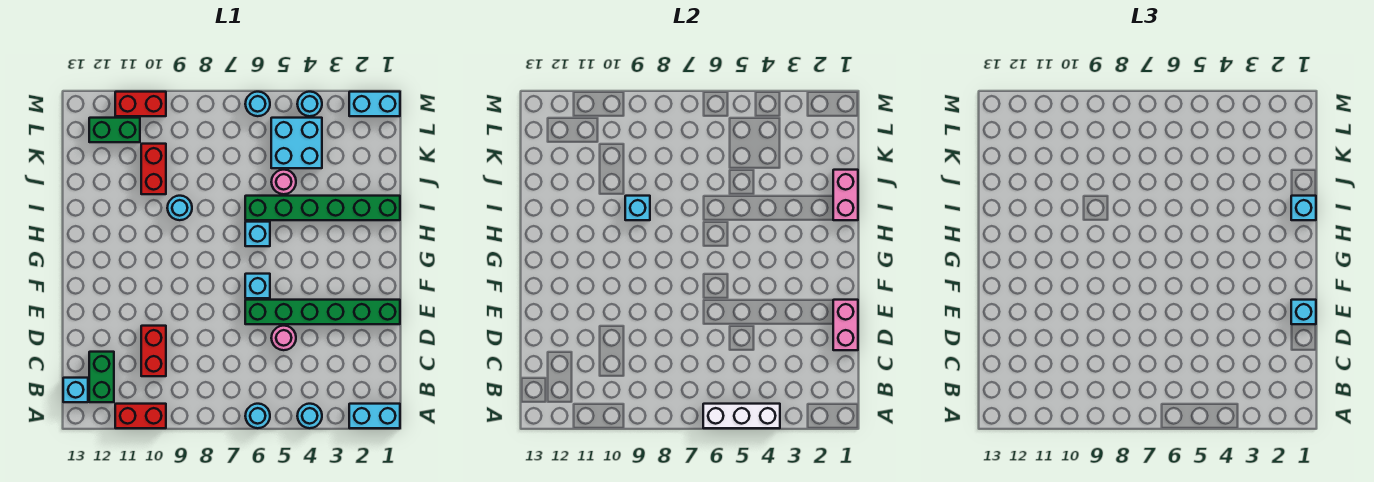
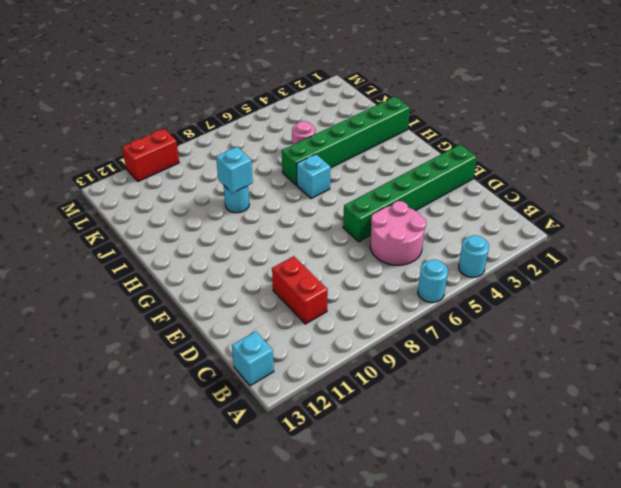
pink round brick C5:D6 level 1 -> pink round brick D5 level 1
none -> cyan brick A1:A2 level 1
none -> red brick A10:A11 level 1
none -> green brick B12:C12 level 1

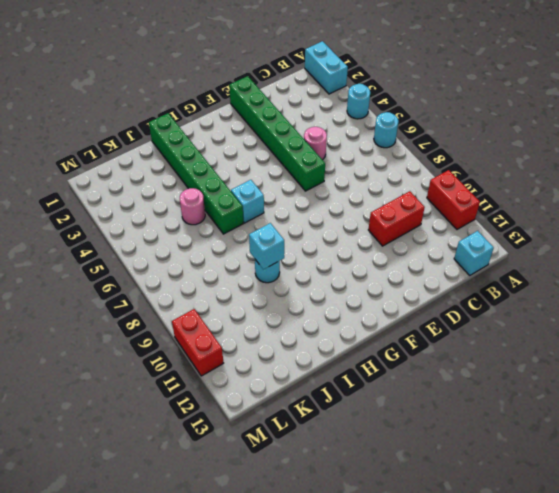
none -> green brick B12:C12 level 1
none -> cyan brick F6 level 1
none -> red brick J10:K10 level 1

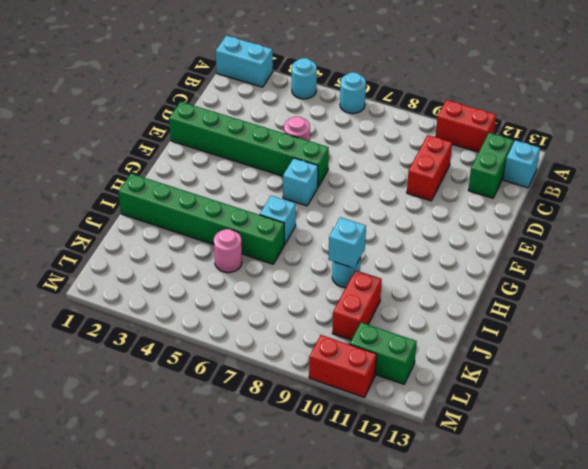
none -> cyan brick K4:L5 level 1
none -> cyan brick M1:M2 level 1
none -> cyan round brick M4 level 1

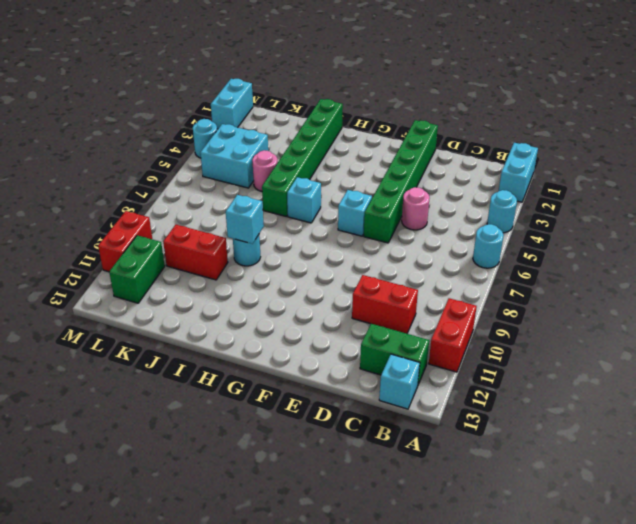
none -> cyan round brick M6 level 1
none -> white brick A4:A6 level 2
none -> pink brick D1:E1 level 2

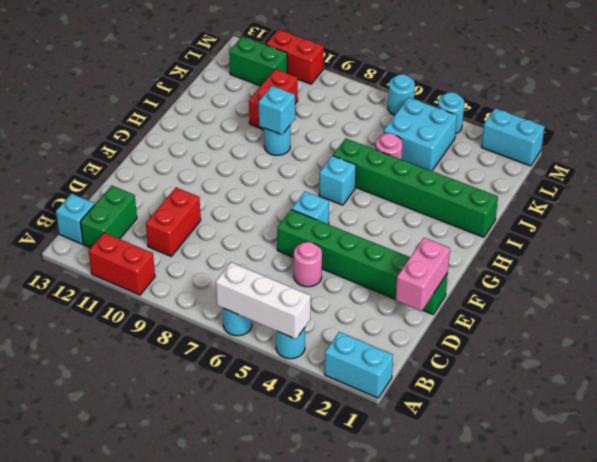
none -> pink brick I1:J1 level 2
none -> cyan brick E1 level 3
none -> cyan brick I1 level 3

